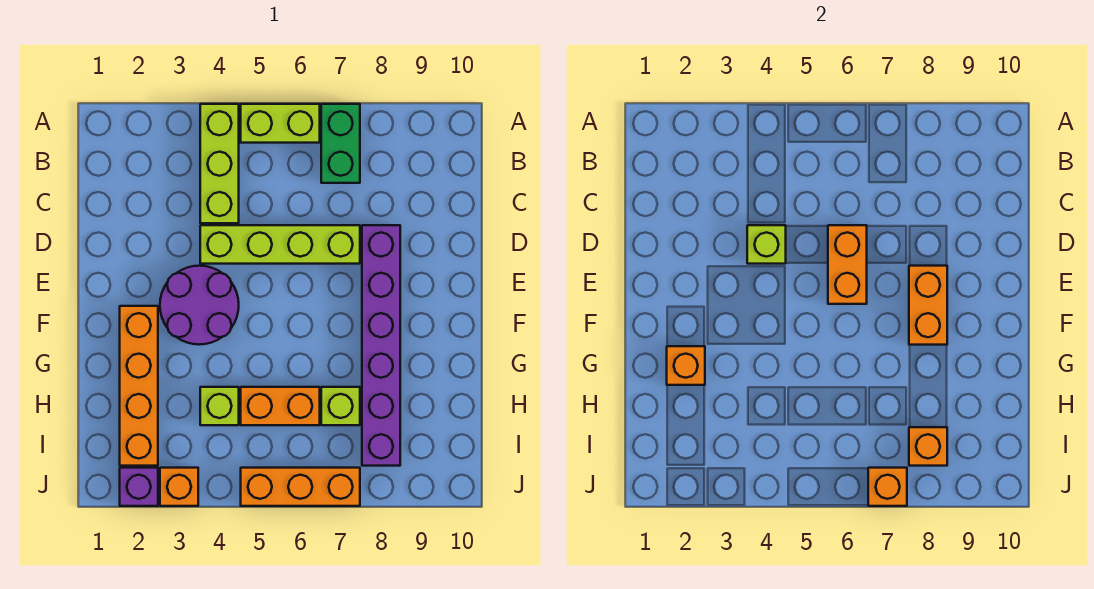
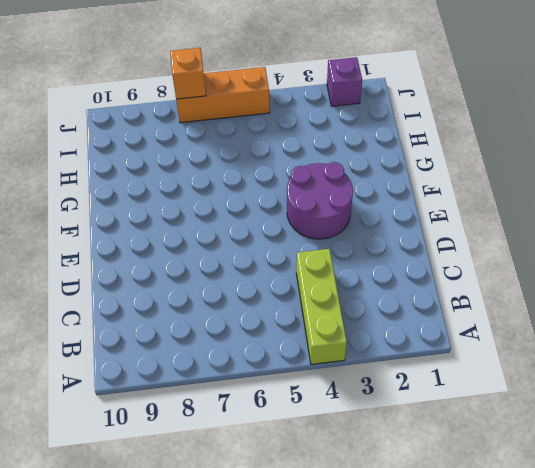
none -> lime brick A5:A6 level 1
none -> green brick A7:B7 level 1
none -> lime brick D4:D7 level 1

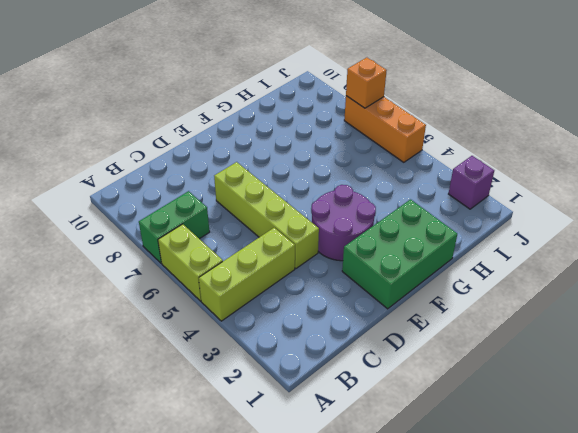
green brick E1:G2 level 1 -> orange brick F2:I2 level 1
none -> purple brick D8:I8 level 1
none -> lime brick H4 level 1
none -> orange brick H5:H6 level 1

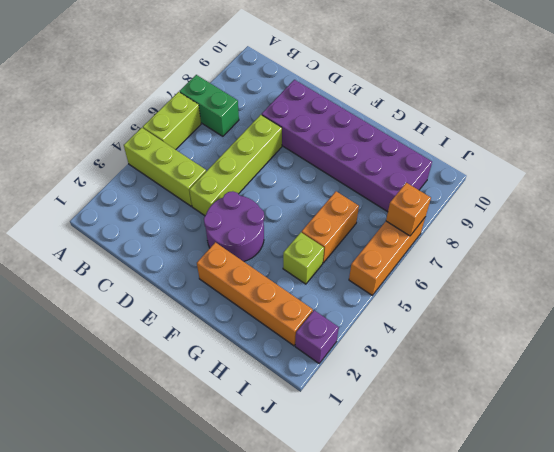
purple brick D8:I9 level 1 -> purple brick D8:I8 level 1
none -> lime brick H7 level 1
none -> orange brick J3 level 1
none -> lime brick D4 level 2

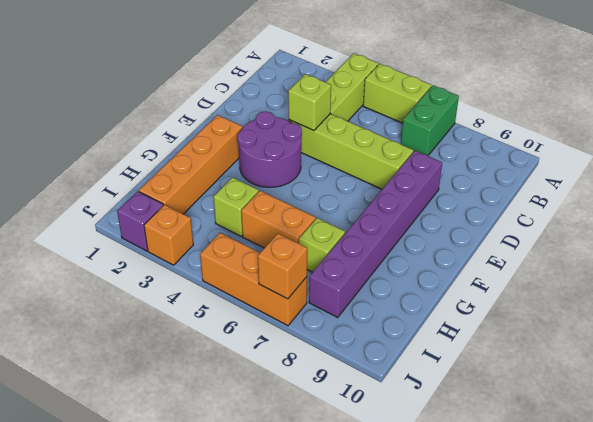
none -> orange brick D6:E6 level 2
none -> orange brick E8:F8 level 2
none -> orange brick G2 level 2

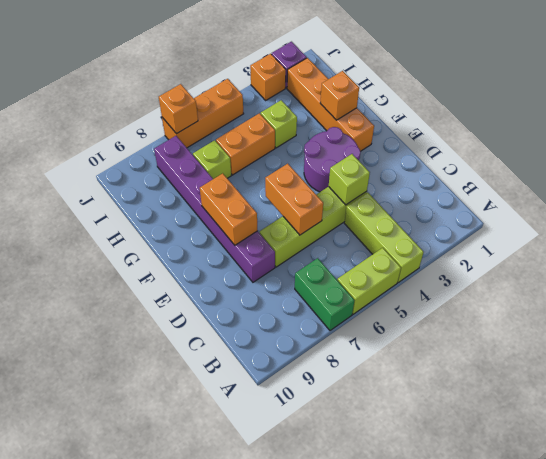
none -> orange brick I8 level 2

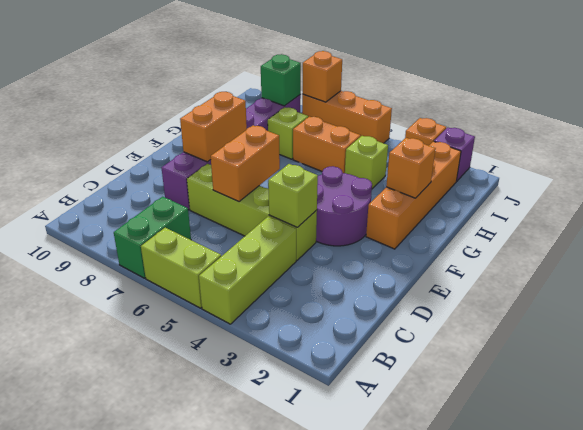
green brick I8 level 2 -> orange brick I8 level 2

